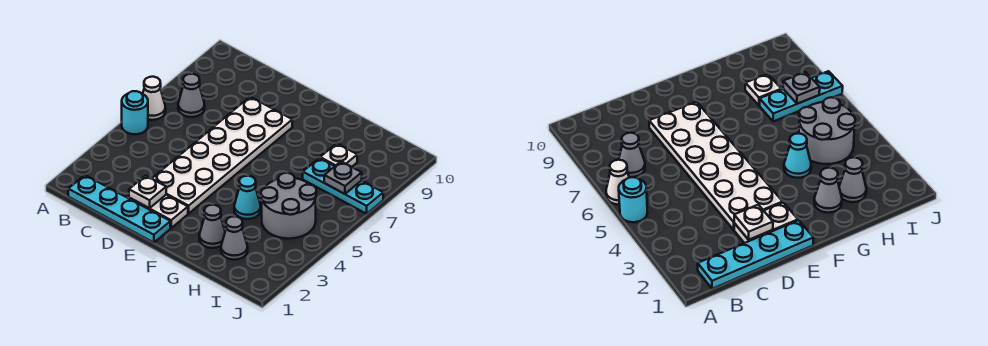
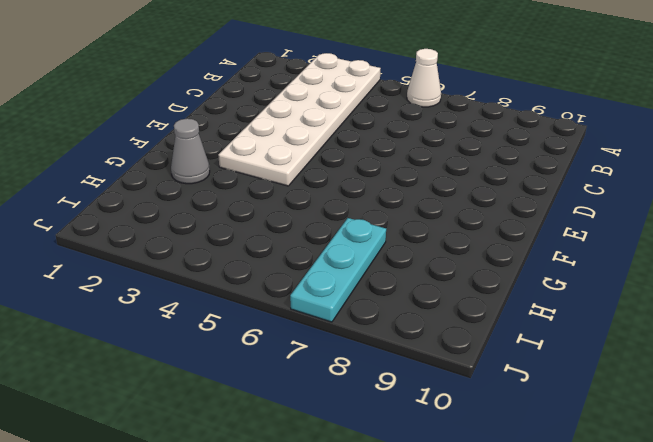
white plate A3:F4 level 1 -> white plate D3:E8 level 1
none -> cyan round brick A5 level 1
none -> cyan plate B1:E1 level 1
none -> grey cone B7 level 1

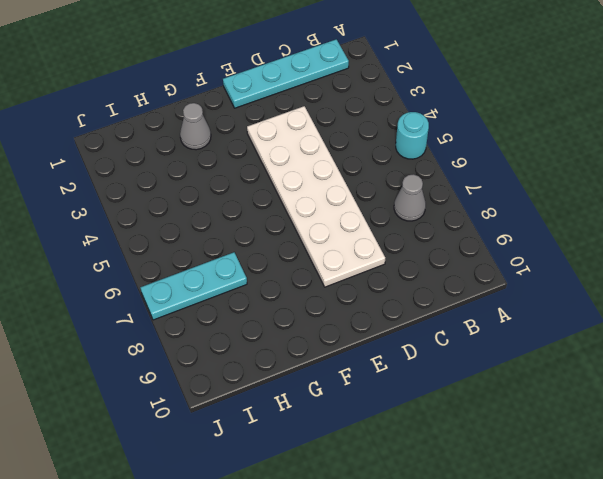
none -> white cone A6 level 1
none -> white plate D2:E2 level 1
none -> cyan cone G4 level 1

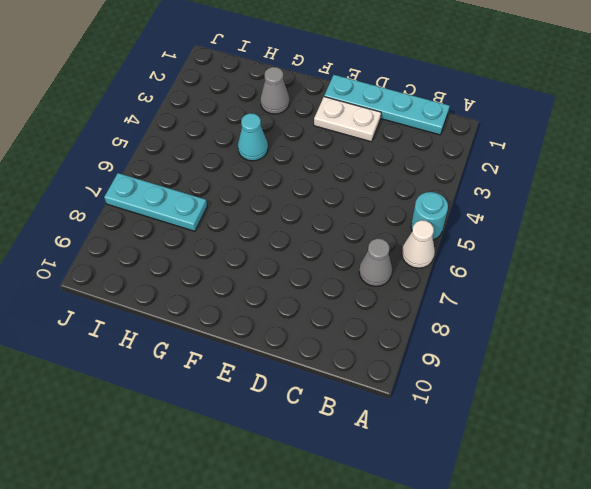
none -> white plate D3:E8 level 1
none -> grey cone H2 level 1
none -> grey round brick H4:I5 level 1

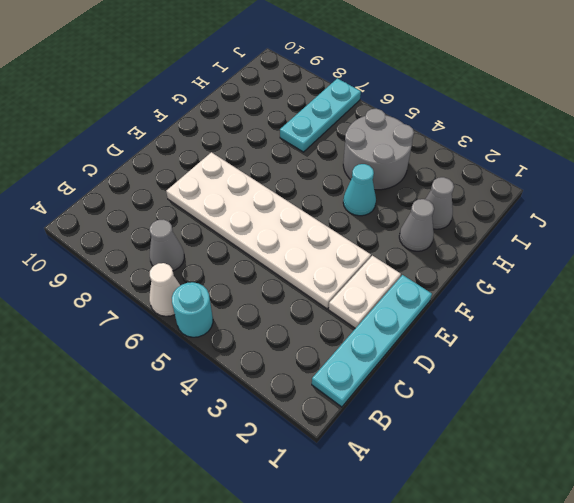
none -> white plate H8 level 1
none -> white plate D2 level 2
none -> grey plate I7 level 2

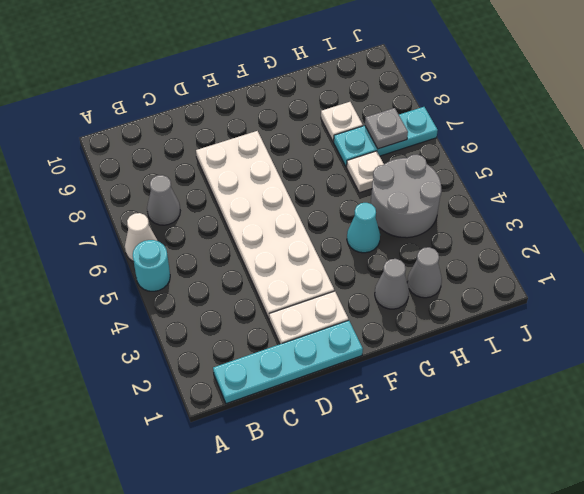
white plate H6 level 1 -> white plate D2 level 2

